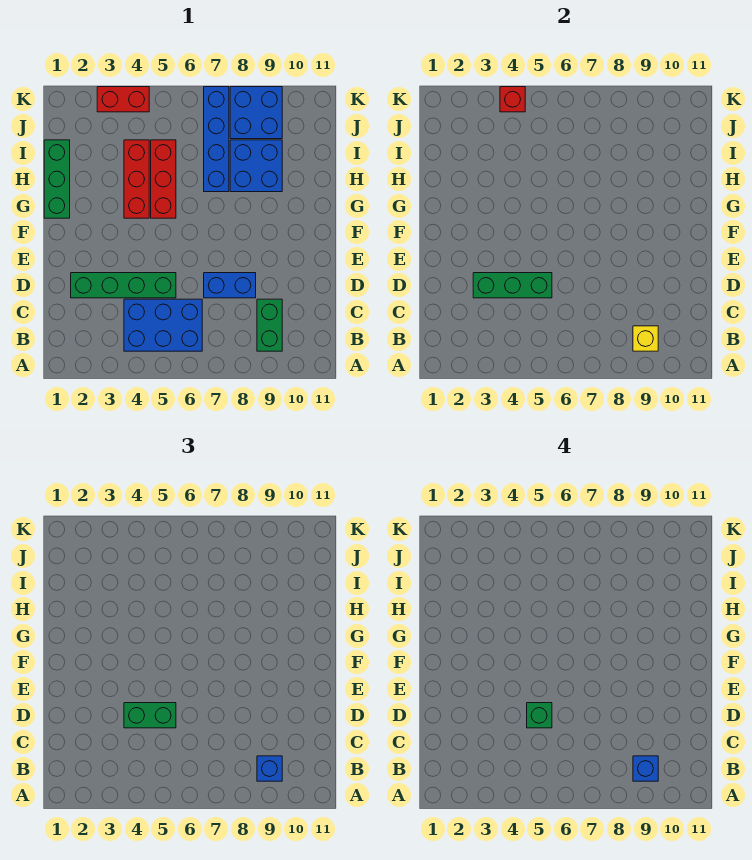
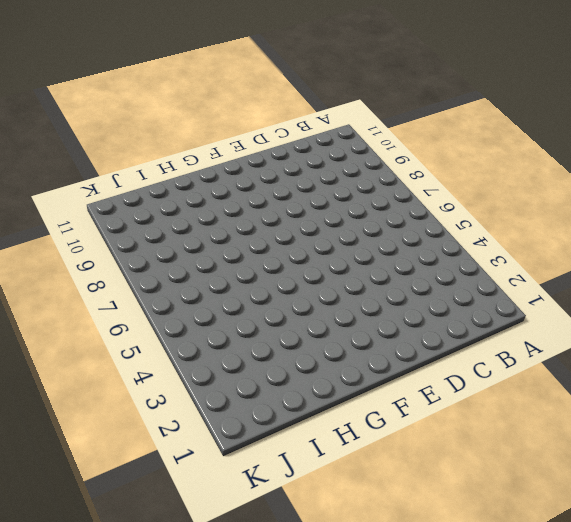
none -> blue brick B4:C6 level 1
none -> green brick B9:C9 level 1
none -> green brick D2:D5 level 1

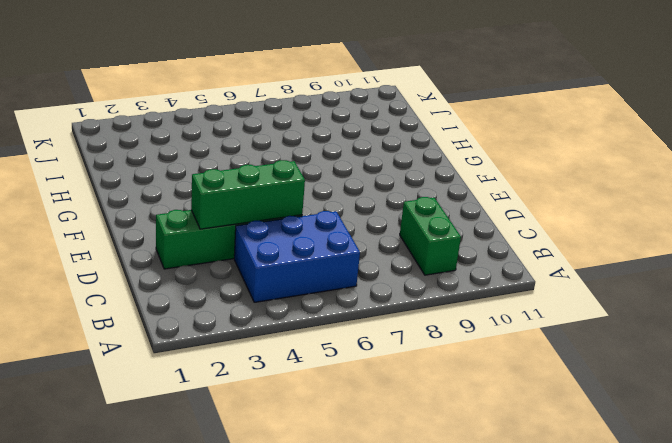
none -> blue brick D7:D8 level 1
none -> green brick G1:I1 level 1
none -> red brick G4:I4 level 1

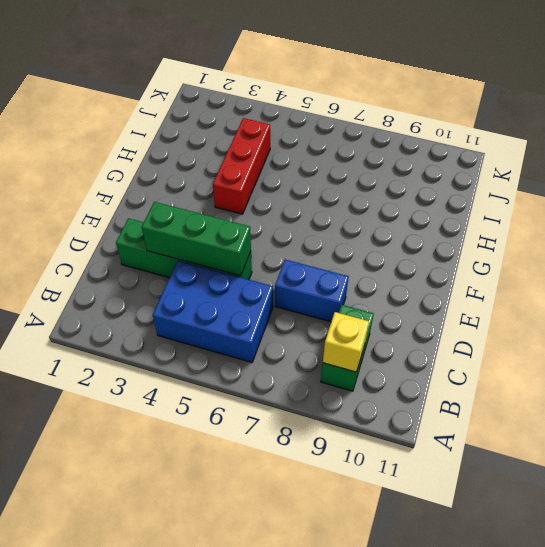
none -> green brick G1:I1 level 1
none -> red brick G5:I5 level 1
none -> blue brick H7:K7 level 1

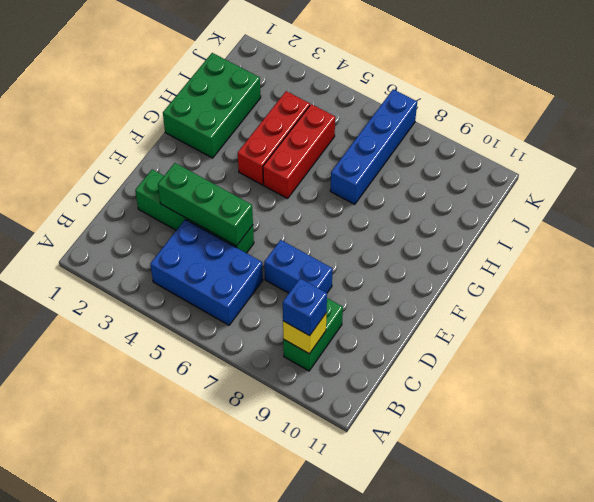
green brick G1:I2 level 1 -> green brick G1:I1 level 1
none -> blue brick H8:I9 level 1
none -> blue brick J8:K9 level 1
none -> red brick K3:K4 level 1

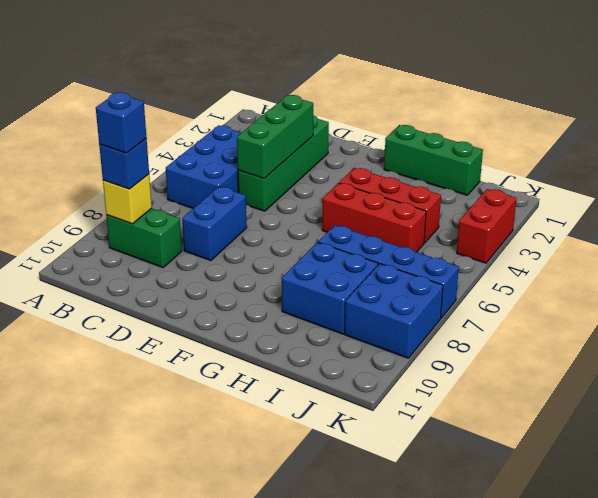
none -> red brick K4 level 2
none -> green brick D4:D5 level 3
none -> green brick D5 level 4

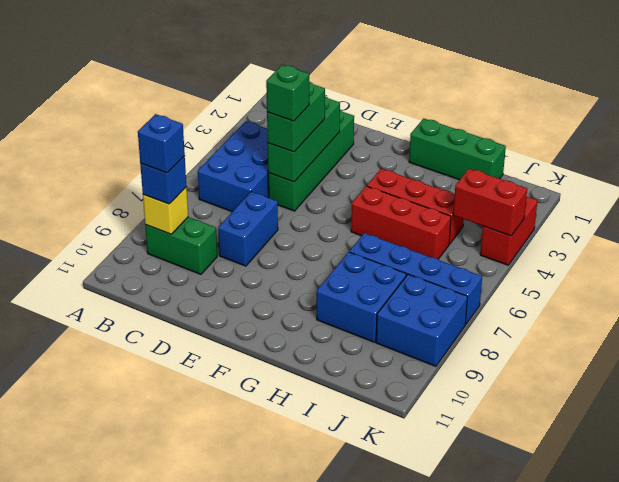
red brick J4:K4 level 2 -> red brick K4 level 2

